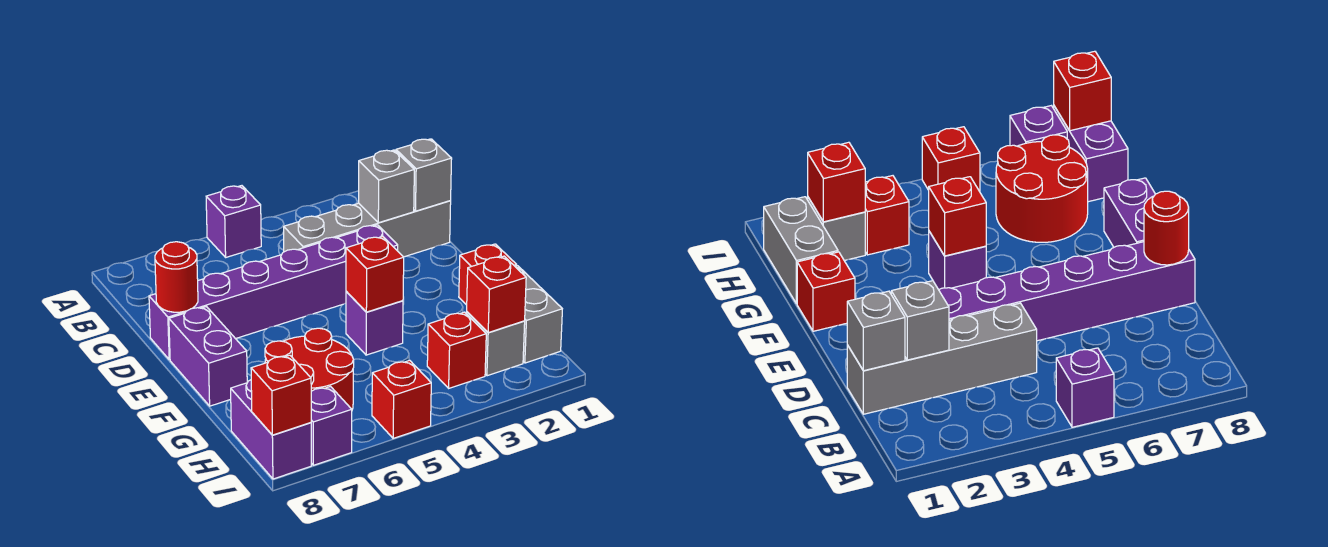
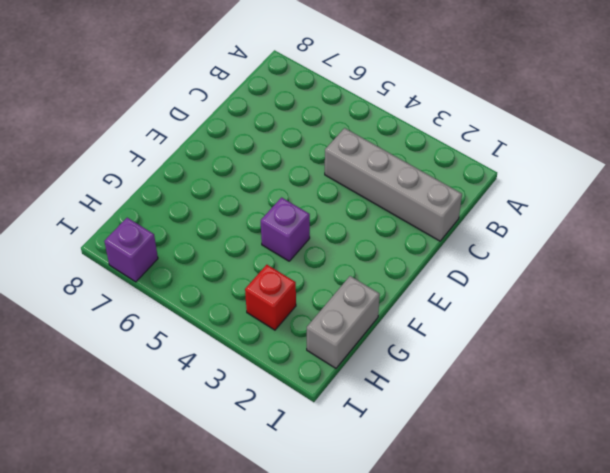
none -> purple brick A5 level 1
none -> purple brick D3:D8 level 1
none -> purple brick E8:F8 level 1

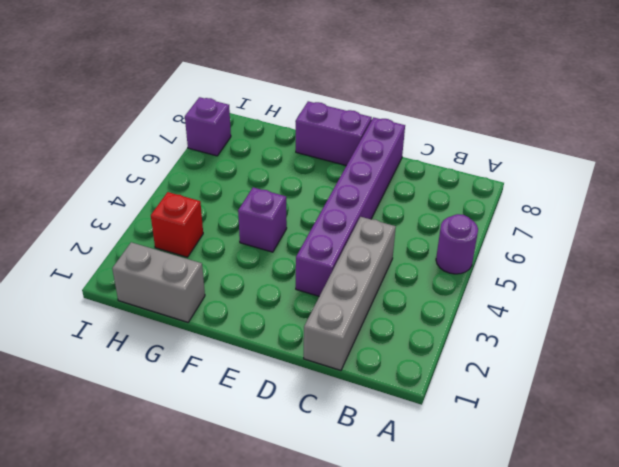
purple round brick A5 level 1 -> purple brick A5 level 1
none -> red brick F1 level 1
none -> red round brick G6:H7 level 1
none -> grey brick H2 level 1

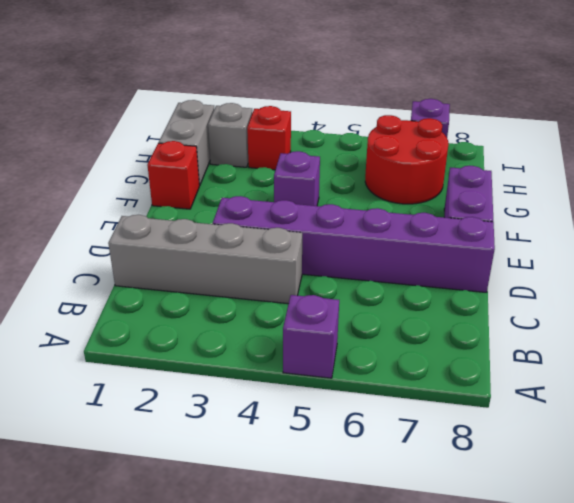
none -> purple brick H8:I8 level 1
none -> red brick I5 level 1
none -> grey brick C1 level 2

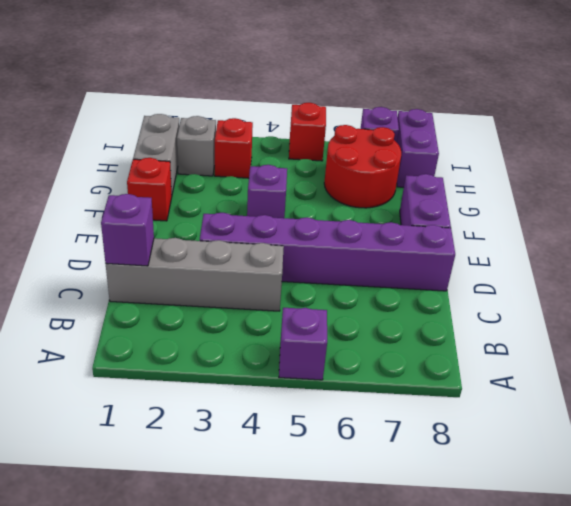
purple brick C1 level 2 -> grey brick C1 level 2
none -> grey brick C2 level 2
none -> red round brick D8 level 2
none -> red brick F4 level 2

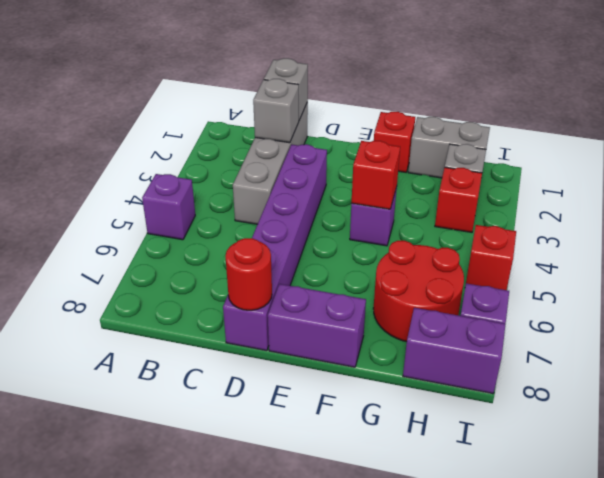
none -> red brick H2 level 2
none -> red brick I8 level 2

